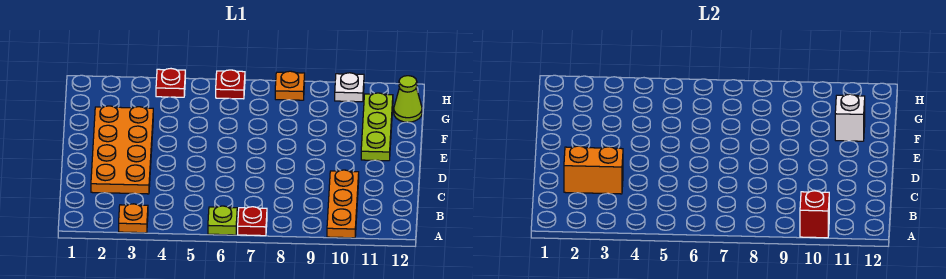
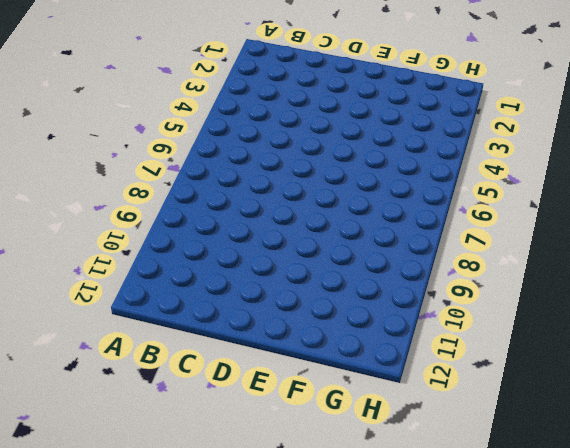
none -> orange plate A3 level 1
none -> lime plate A6 level 1
none -> red plate A7 level 1

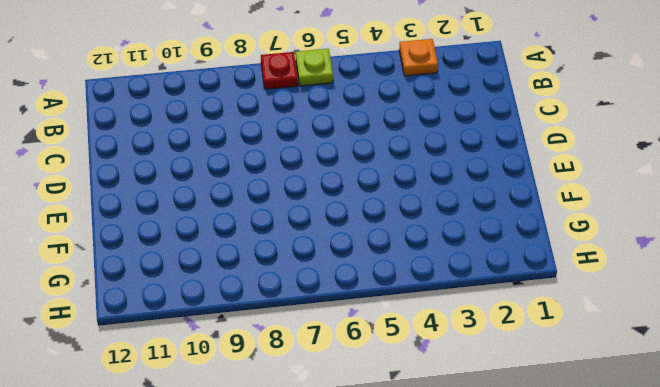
none -> orange plate A10:C10 level 1
none -> orange plate C2:F3 level 1
none -> lime plate E11:G11 level 1

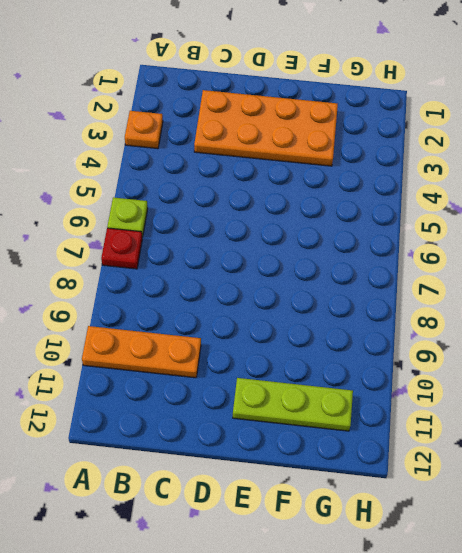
none -> lime cone G12 level 1
none -> red plate H4 level 1
none -> red plate H6 level 1

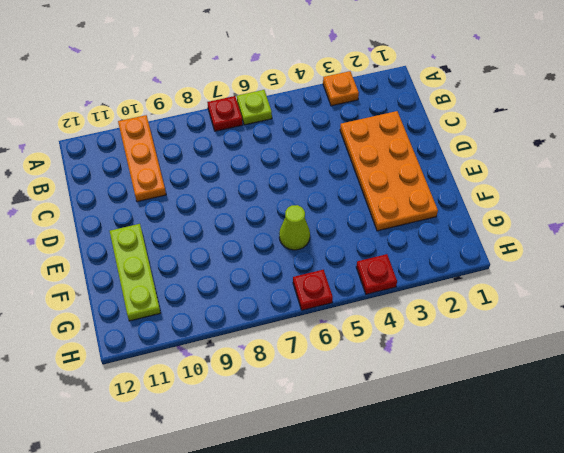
lime cone F6 level 1 -> lime cone G12 level 1
none -> orange plate H8 level 1
none -> white plate H10 level 1
none -> red brick A10 level 2

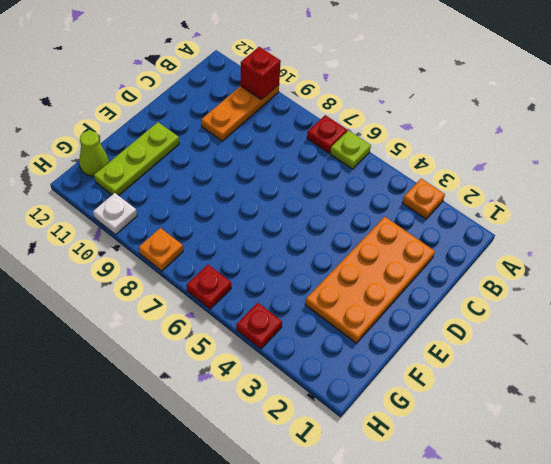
none -> orange brick C2:C3 level 2
none -> white brick F11 level 2

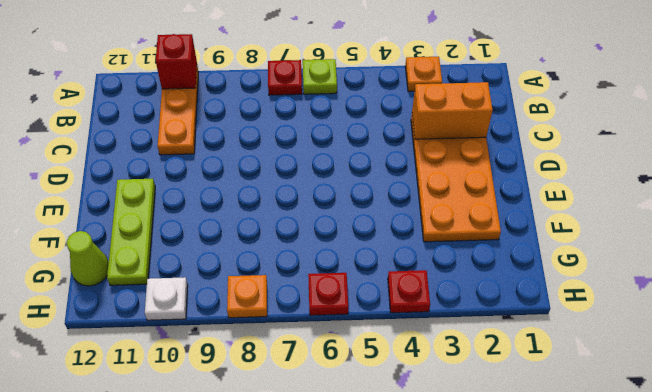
none -> white brick F11 level 2

